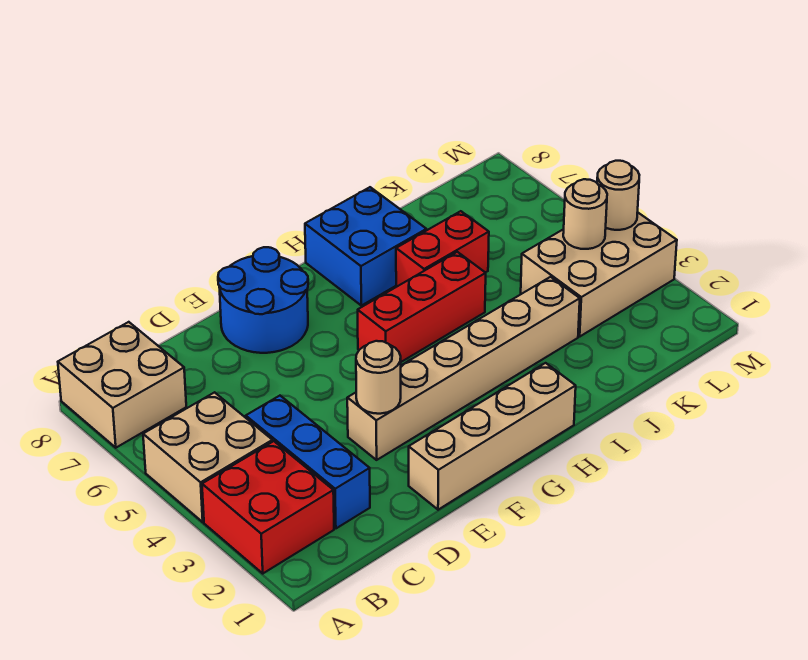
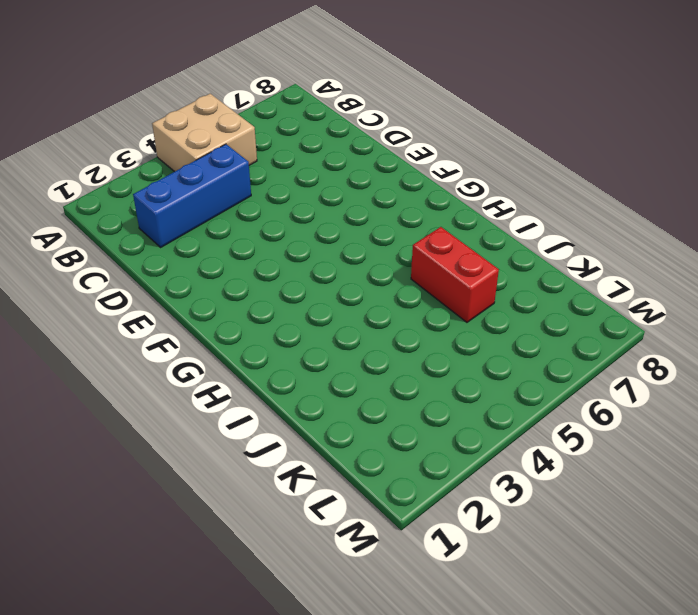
none -> red brick A2:B3 level 1
none -> tan brick A7:B8 level 1
none -> tan brick E1:H1 level 1

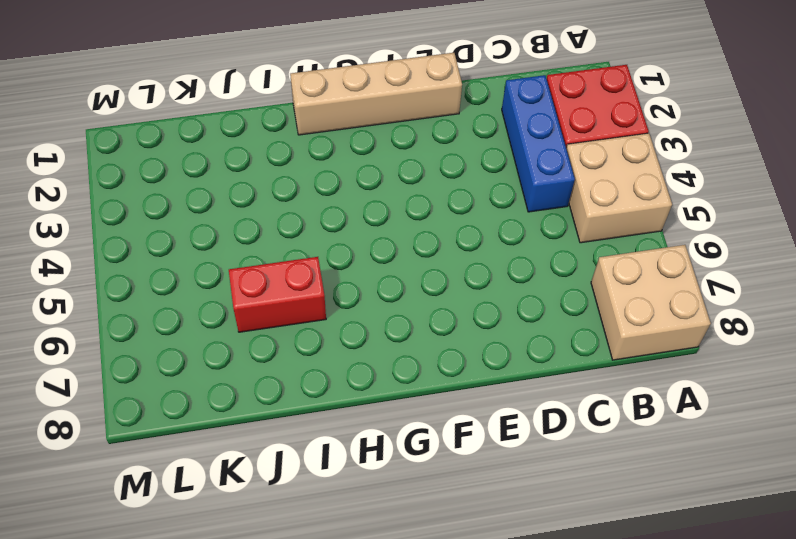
none -> tan brick E3:J3 level 1
none -> blue round brick E7:F8 level 1
none -> red brick G5:I5 level 1

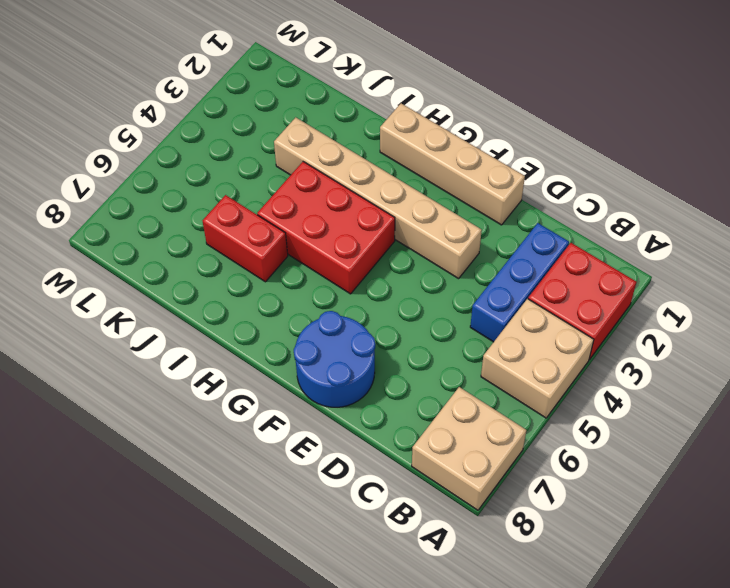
red brick G4:I5 level 1 -> red brick G5:I5 level 1
none -> blue brick H7:I8 level 1
none -> tan brick K3:M4 level 1
none -> tan round brick E3 level 2

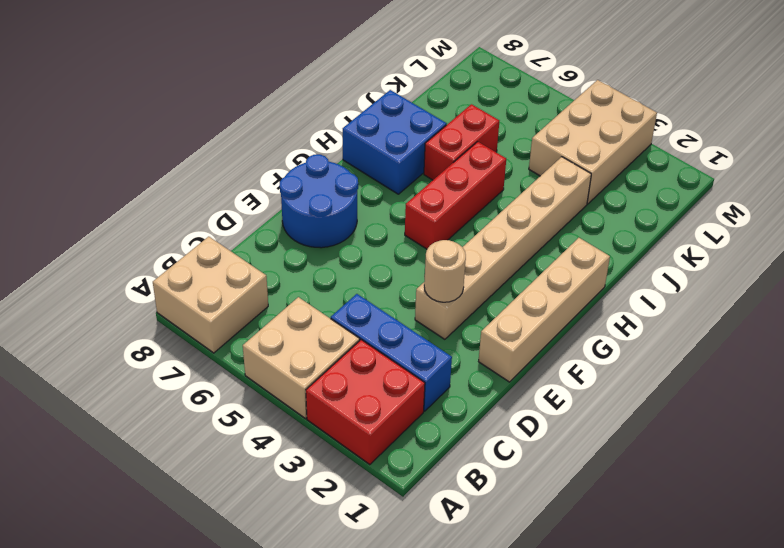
none -> tan round brick L4 level 2
none -> tan round brick M4 level 2

